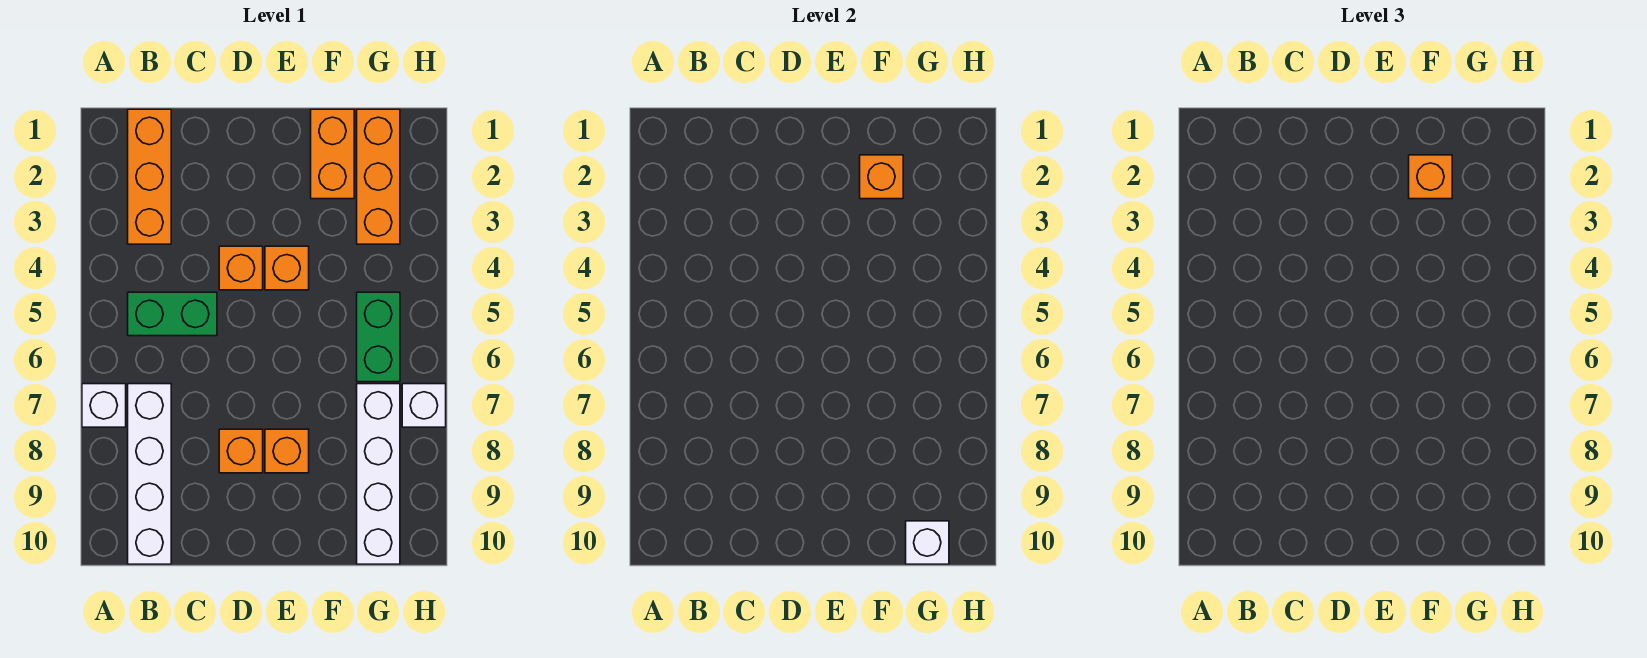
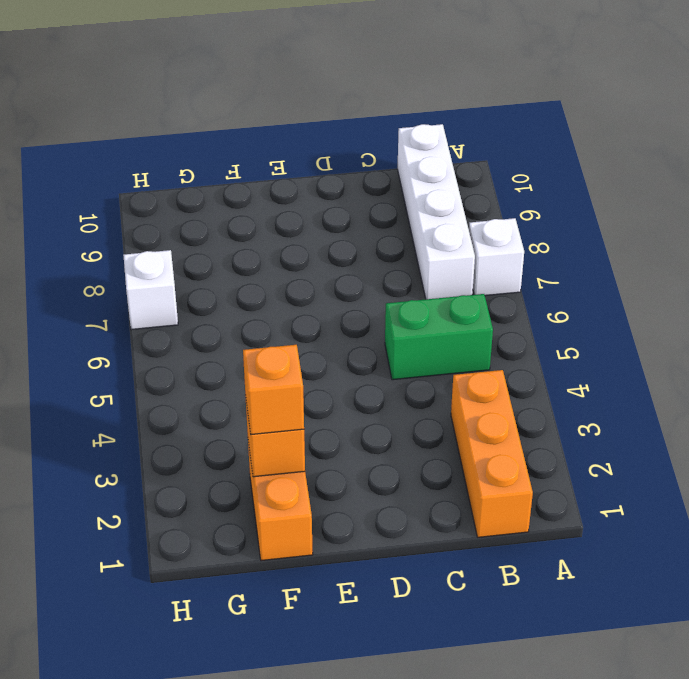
none -> orange brick D4 level 1
none -> orange brick D8 level 1
none -> orange brick E4 level 1

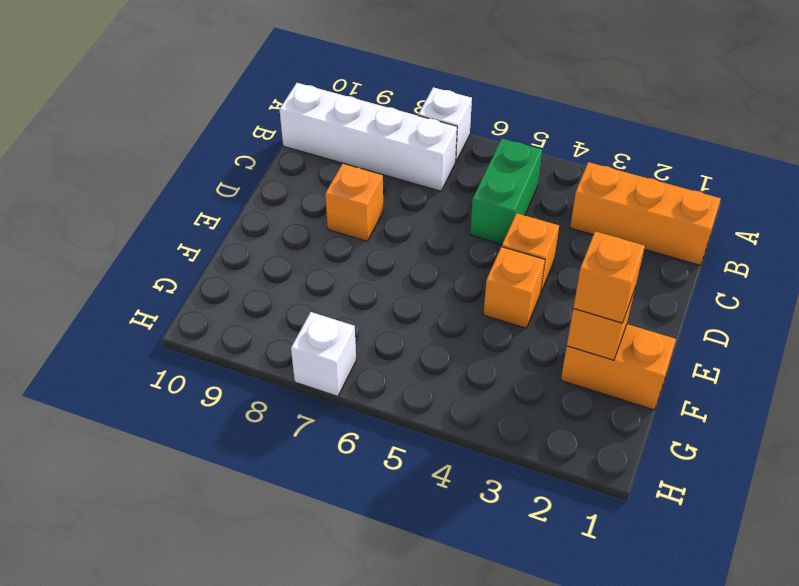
none -> orange brick E8 level 1
none -> orange brick G1:G3 level 1
none -> green brick G5:G6 level 1

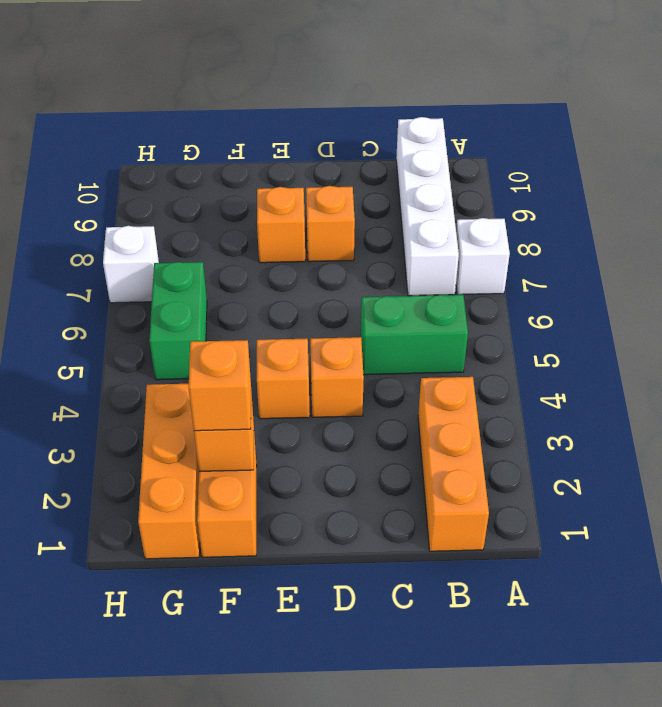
none -> white brick G7:G10 level 1
none -> white brick G10 level 2

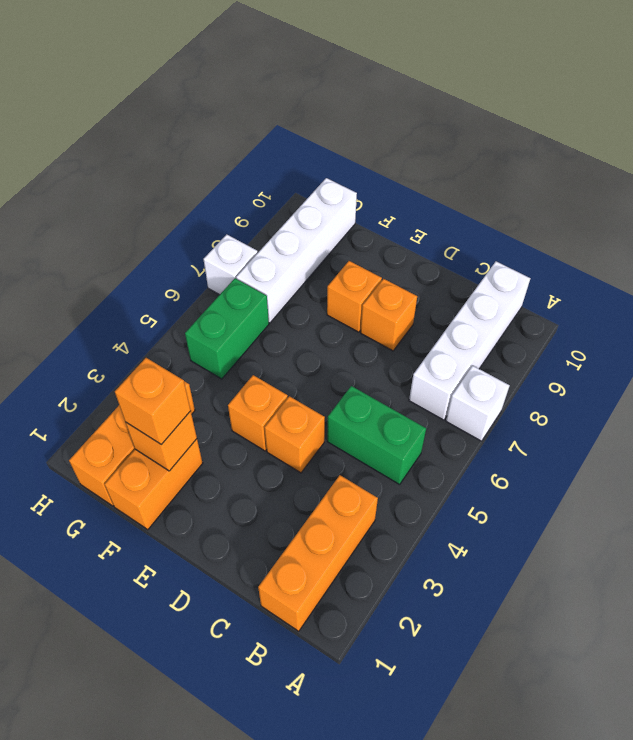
none -> white brick G10 level 2

